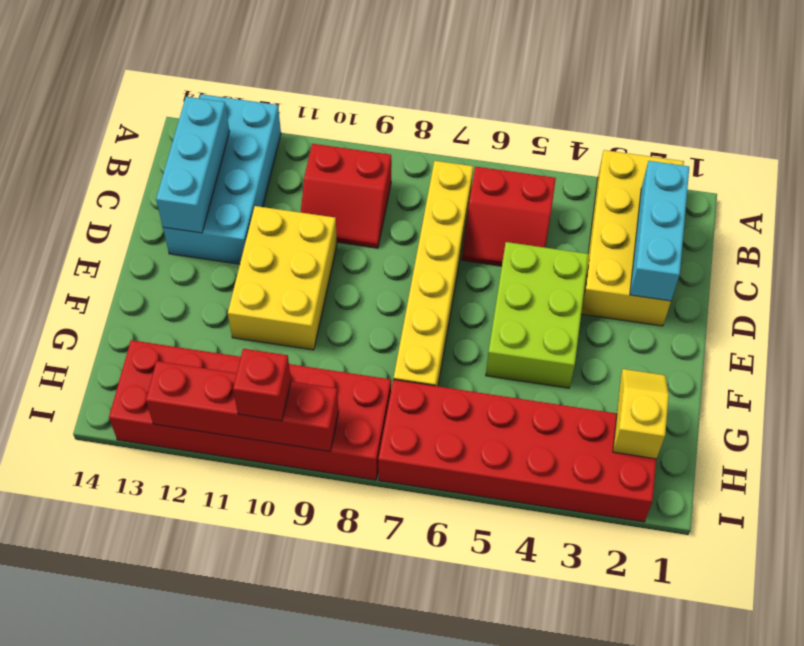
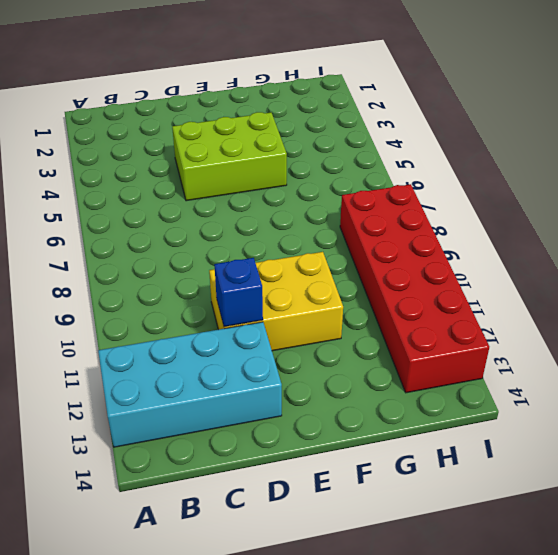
blue brick D11 level 2 -> none
none -> yellow brick A2:D3 level 1
none -> red slope B5:C6 level 1 top B
none -> yellow brick B7:G7 level 1

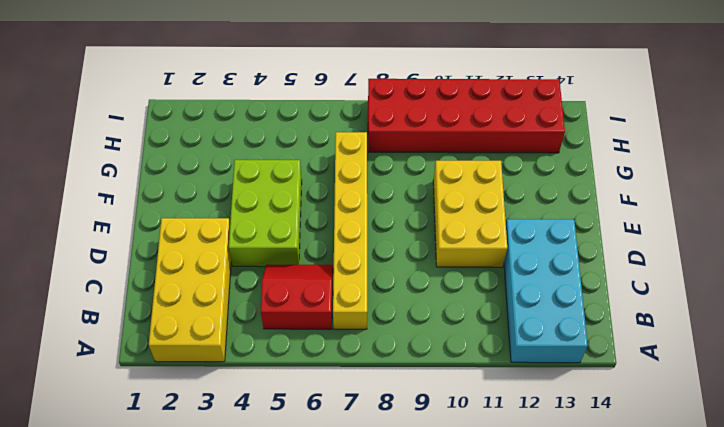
none -> red slope B9:C10 level 1 top B
none -> red brick H2:I7 level 1
none -> cyan brick B2:D2 level 2

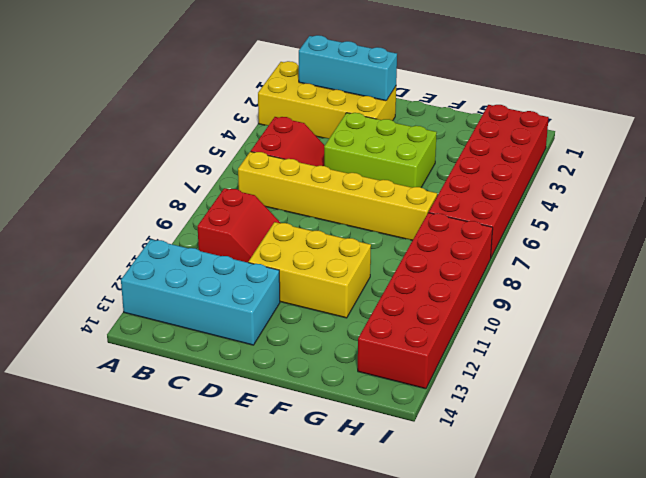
none -> cyan brick B13:D13 level 2
none -> yellow slope G2:H2 level 2 top H
none -> red brick I9:I12 level 2

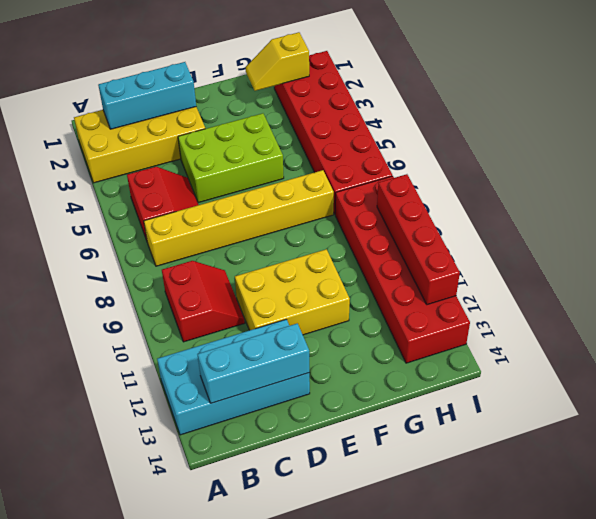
none -> red brick I10 level 3

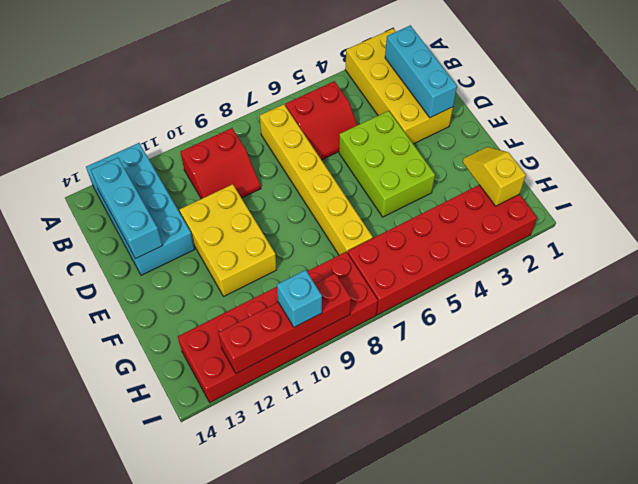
cyan brick I10 level 3 -> red brick I10 level 3

